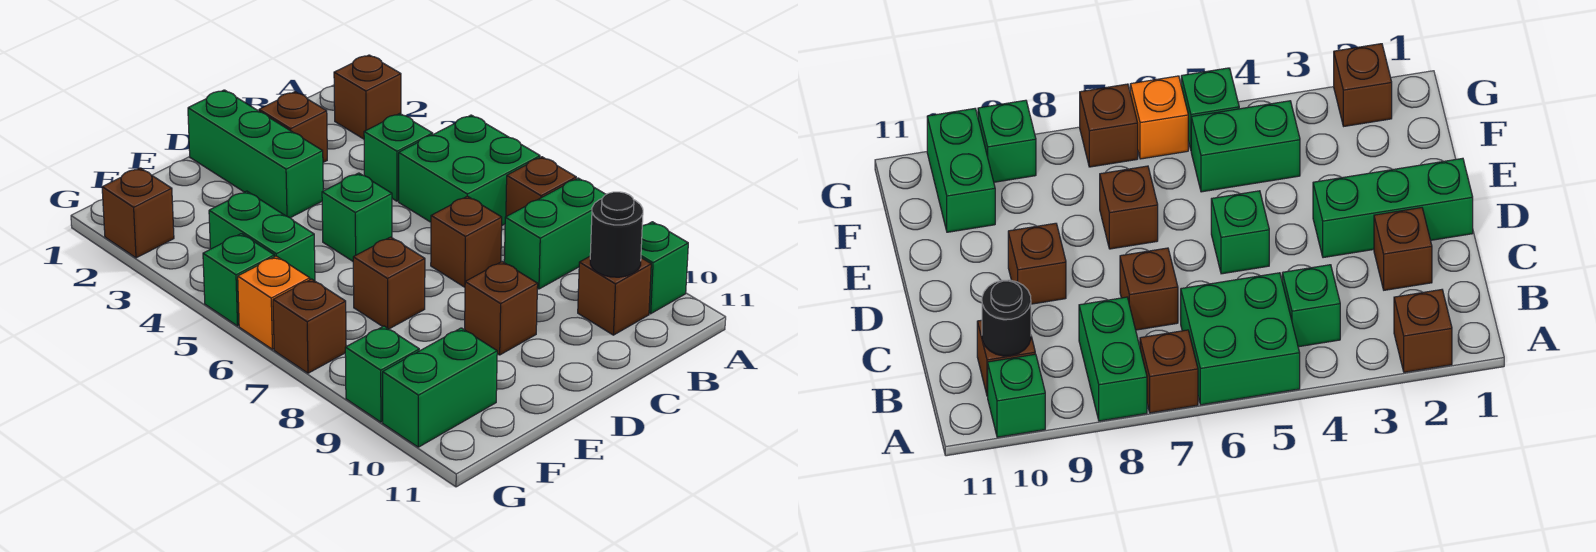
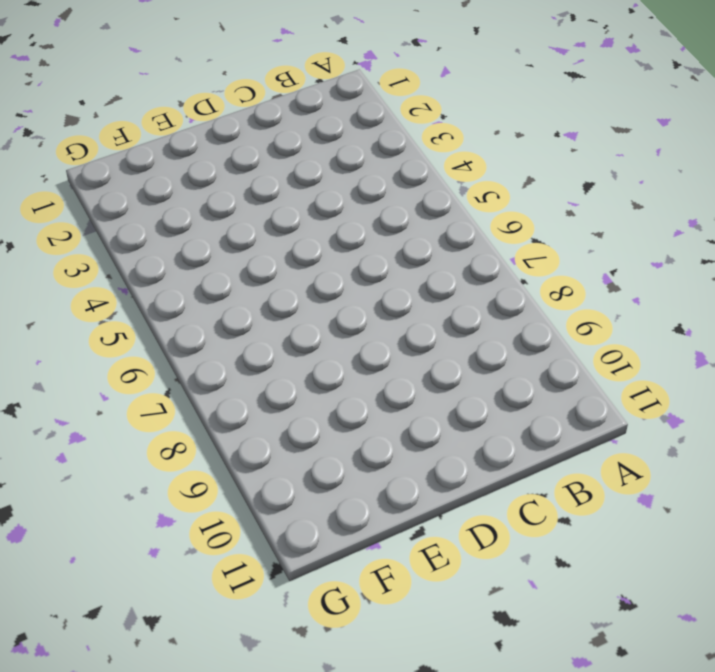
none -> brown brick A2 level 1
none -> green brick A5:B6 level 1
none -> brown brick A7 level 1

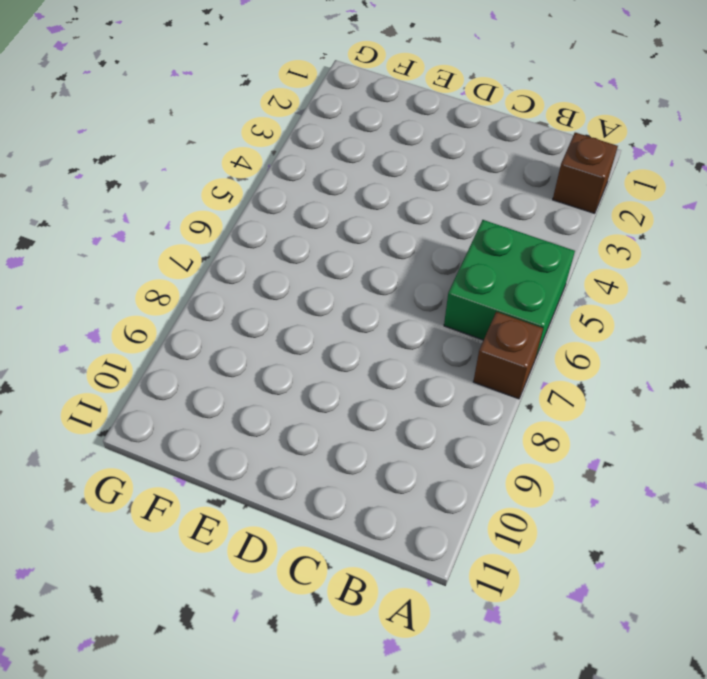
none -> green brick A8:B8 level 1
none -> green brick A10 level 1
none -> green brick B4 level 1

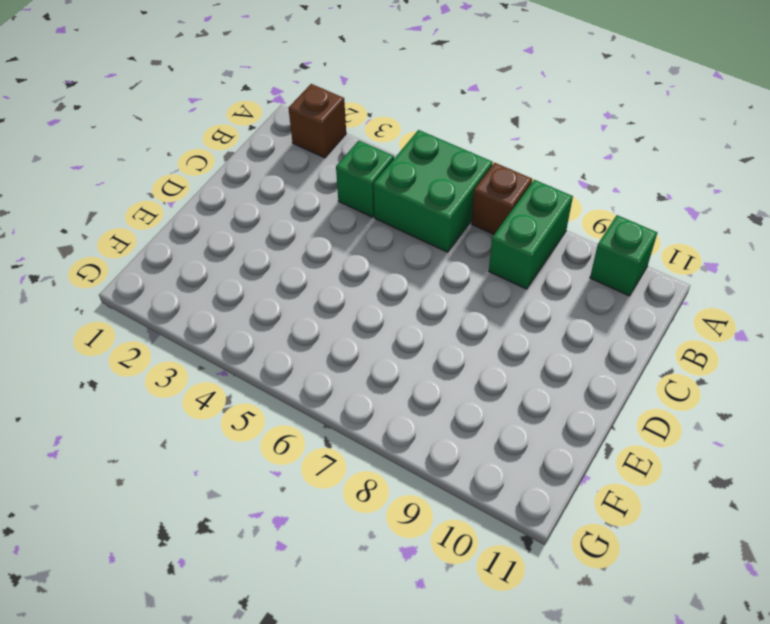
none -> brown brick B10 level 1
none -> brown brick C2 level 1
none -> brown brick C7 level 1

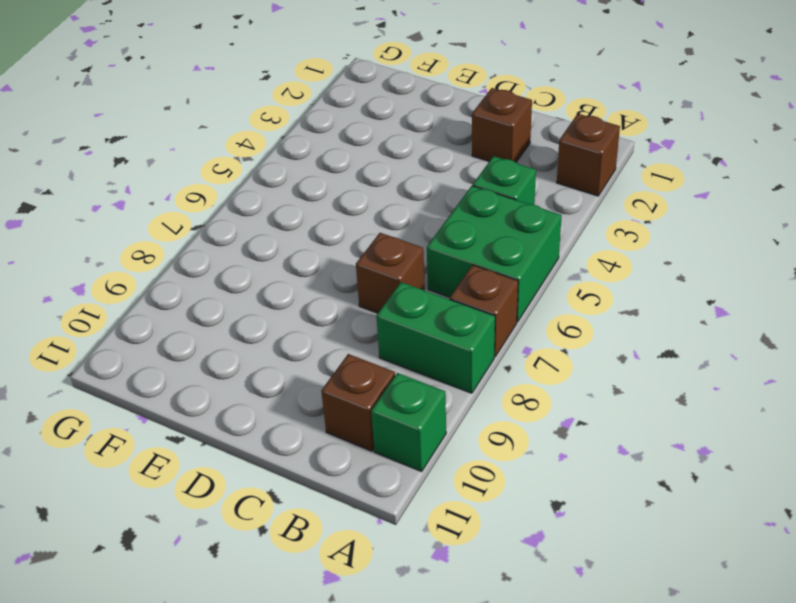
none -> green brick D1:D3 level 1
none -> green brick D5 level 1
none -> brown brick D9 level 1

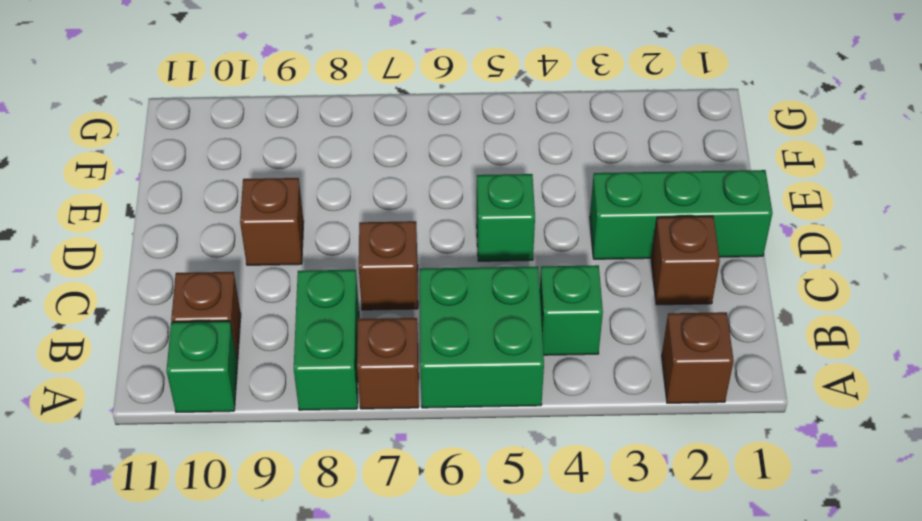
none -> brown brick E7 level 1
none -> green brick F4:F5 level 1
none -> green brick F10:G10 level 1

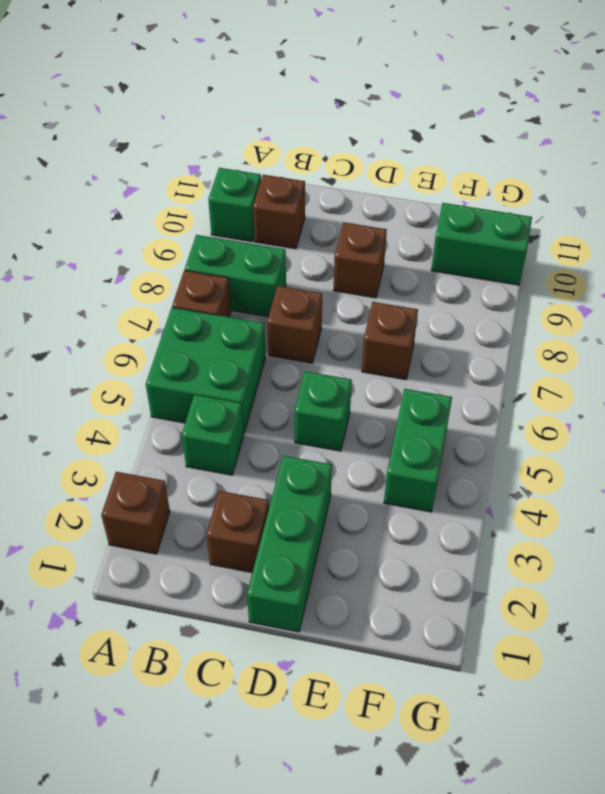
none -> brown brick G2 level 1
none -> green brick G5 level 1
none -> orange brick G6 level 1

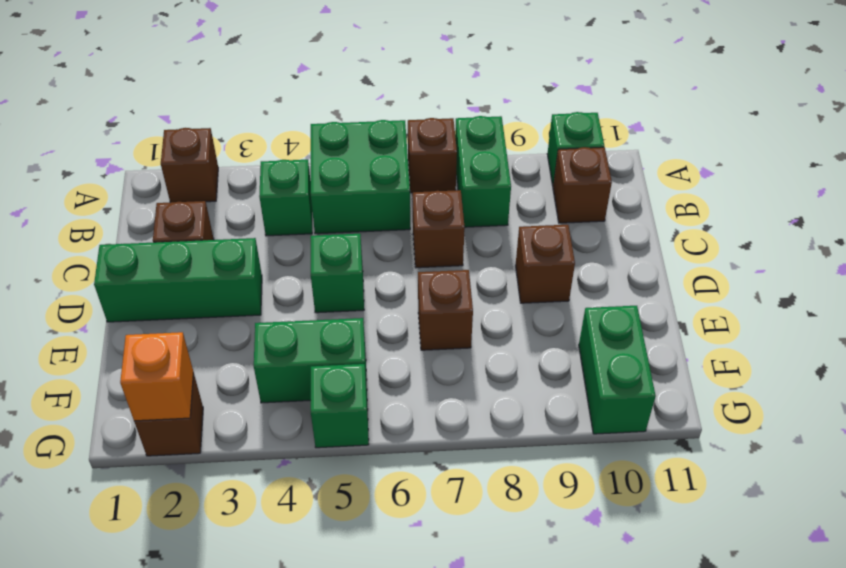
orange brick G2 level 2 -> orange brick G6 level 1
none -> brown brick G7 level 1
none -> green brick G9 level 1
none -> black round brick B10 level 2

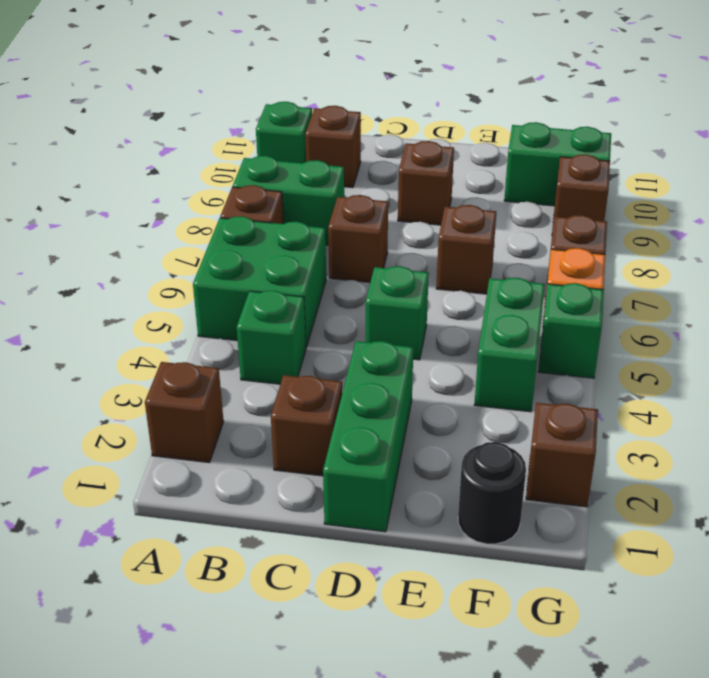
black round brick F1 level 1 -> black round brick B10 level 2
brown brick G9 level 1 -> green brick G9 level 1

